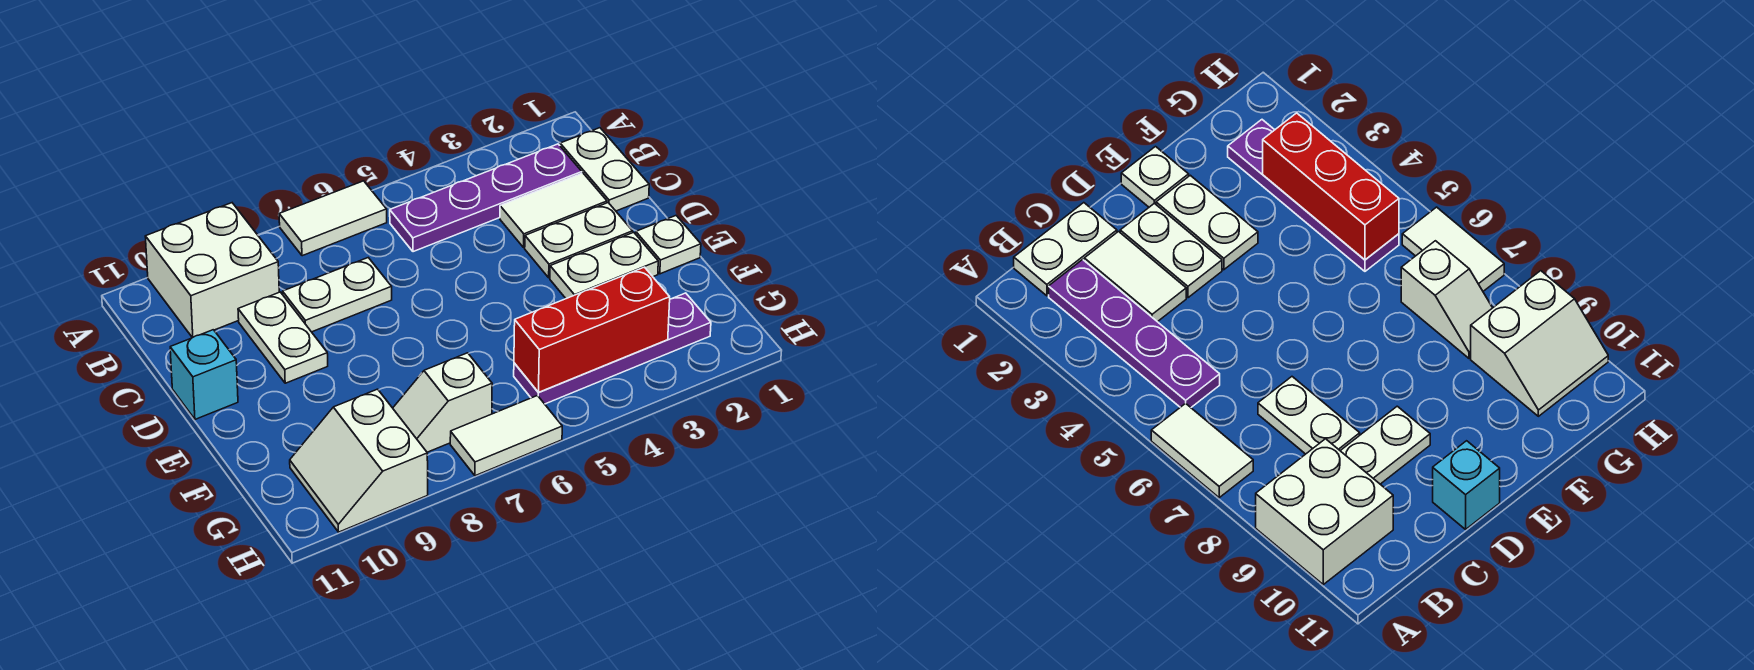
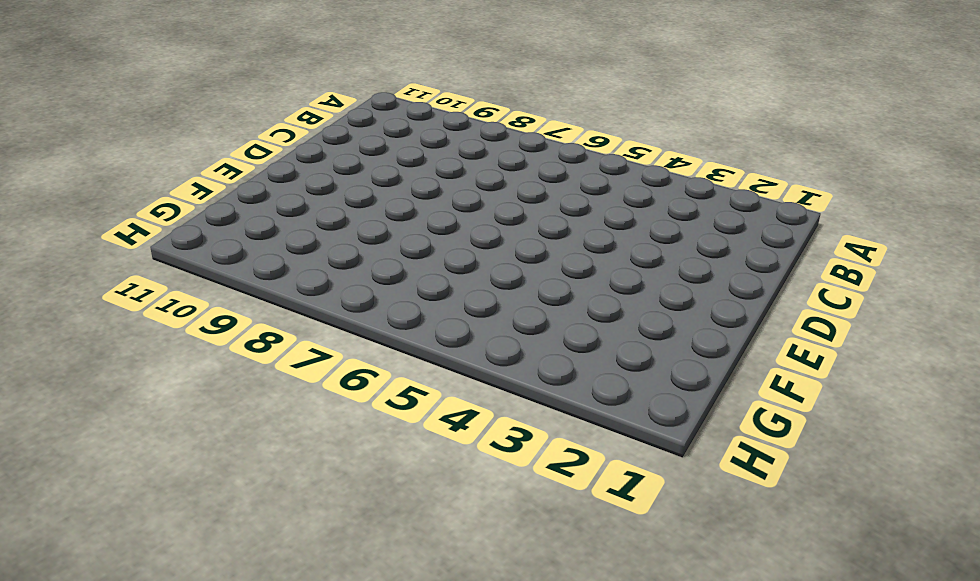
none -> white tile A6:A7 level 1
none -> white brick A9:B10 level 1
none -> white plate B1:C1 level 1

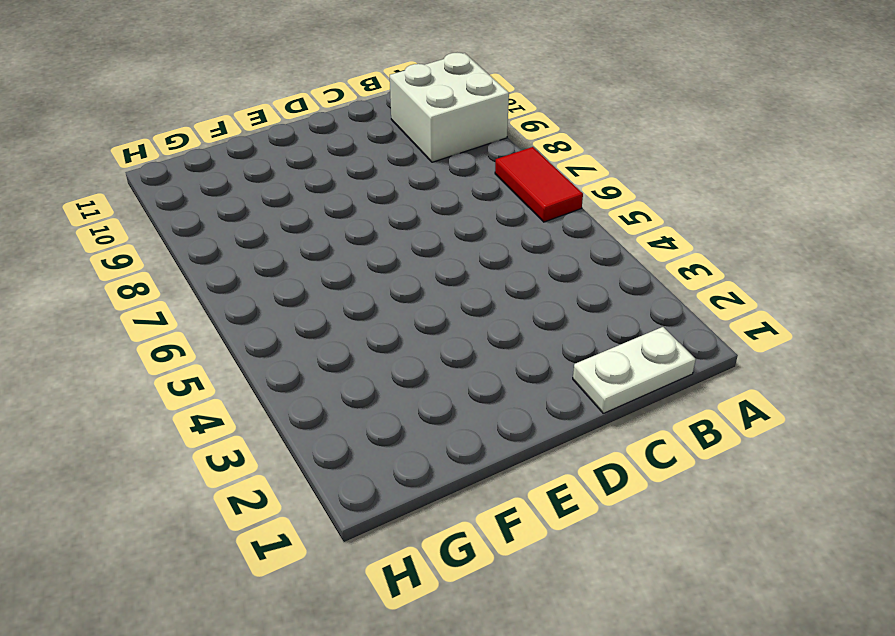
red tile A6:A7 level 1 -> white tile A6:A7 level 1
none -> purple plate B2:B5 level 1
none -> white tile C2:C3 level 1
none -> white plate C7:C8 level 1

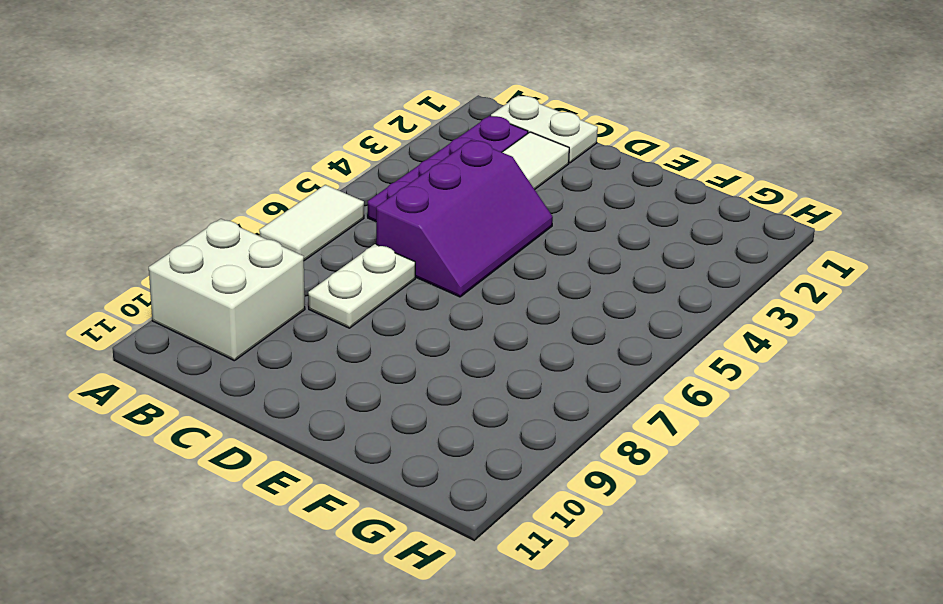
purple slope C4:D6 level 1 top C -> none
none -> white plate C9:D9 level 1
none -> white plate D2:D3 level 1
none -> cyan brick D11 level 1

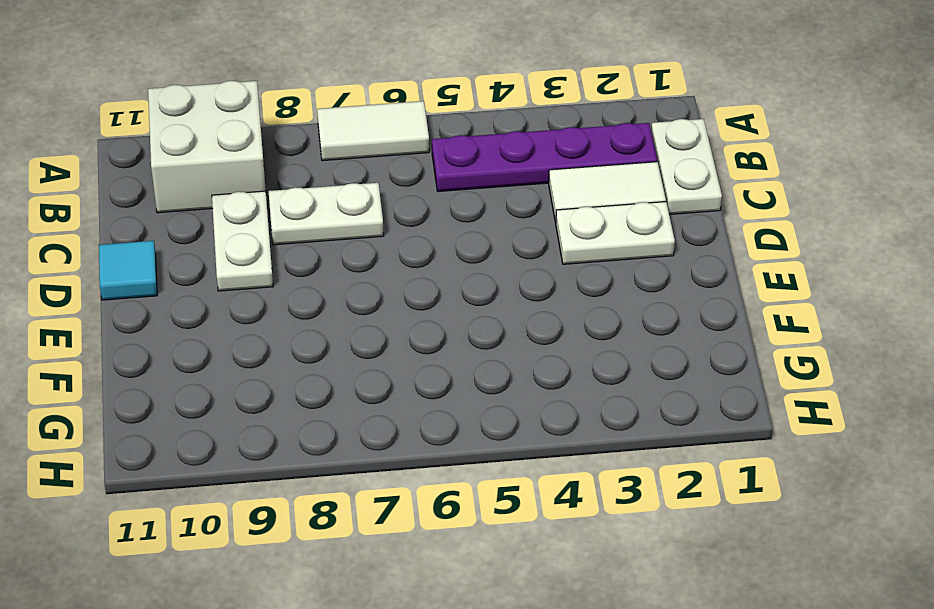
cyan tile D11 level 1 -> cyan brick D11 level 1
none -> white plate E1 level 1
none -> white plate E2:E3 level 1
none -> purple plate G2:G5 level 1

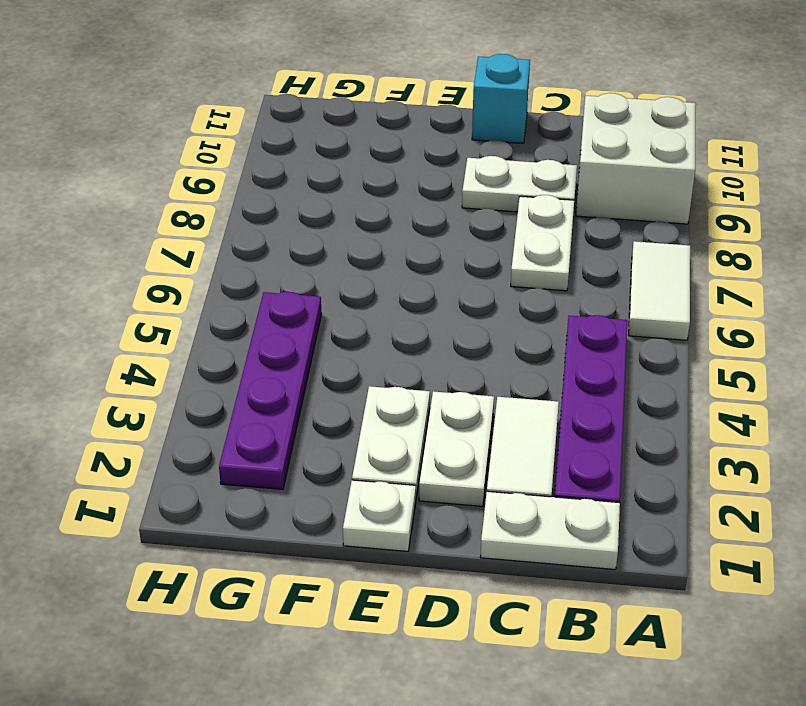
none -> white slope G7:G8 level 1 top 7
none -> white slope G9:H10 level 1 top 9
none -> white tile H6:H7 level 1

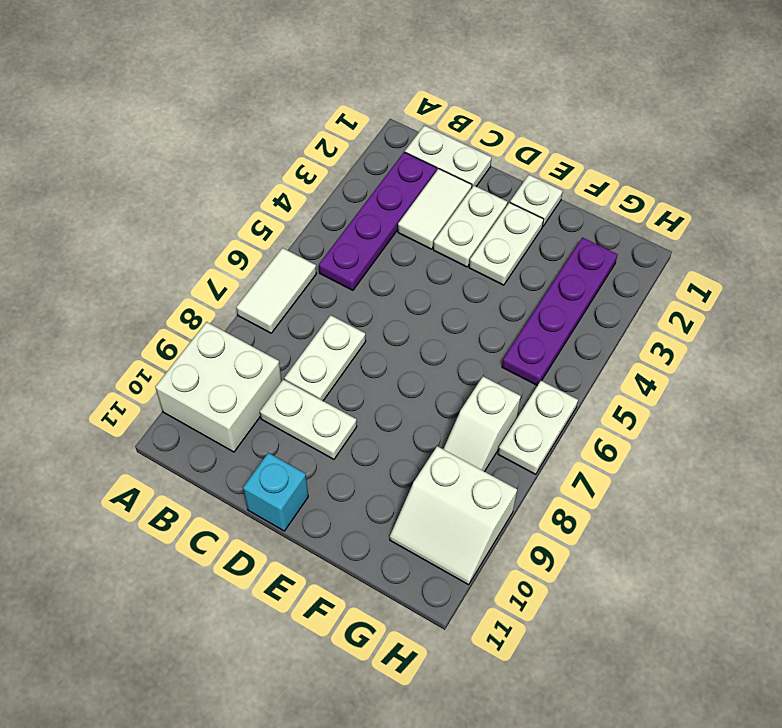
white plate H6:H7 level 1 -> white tile H6:H7 level 1
none -> red brick G3:G5 level 2

